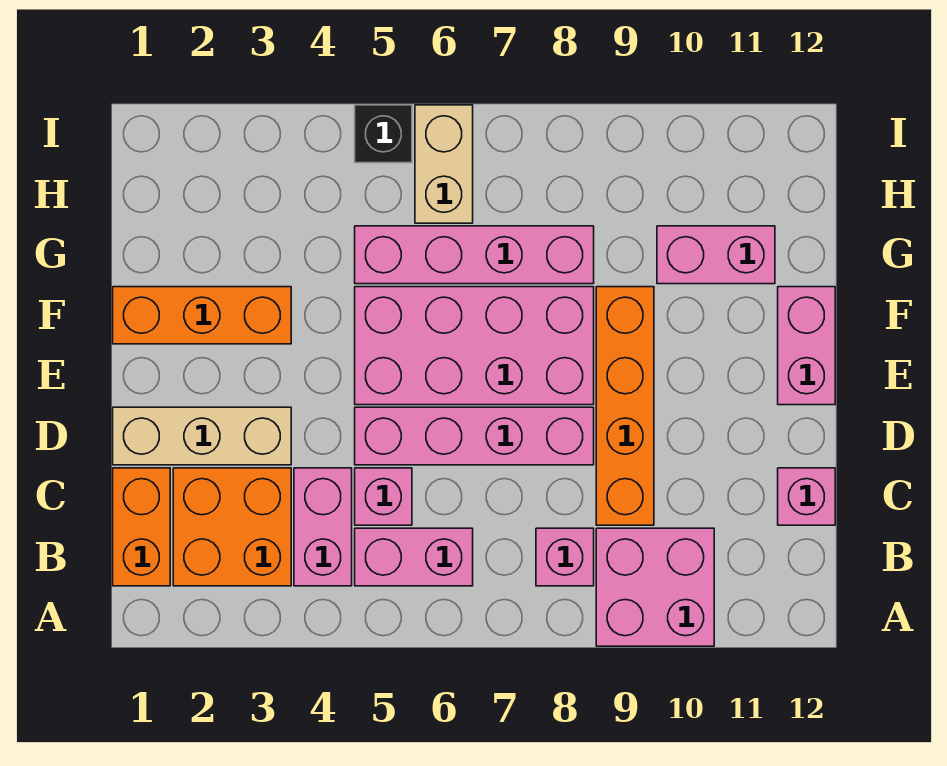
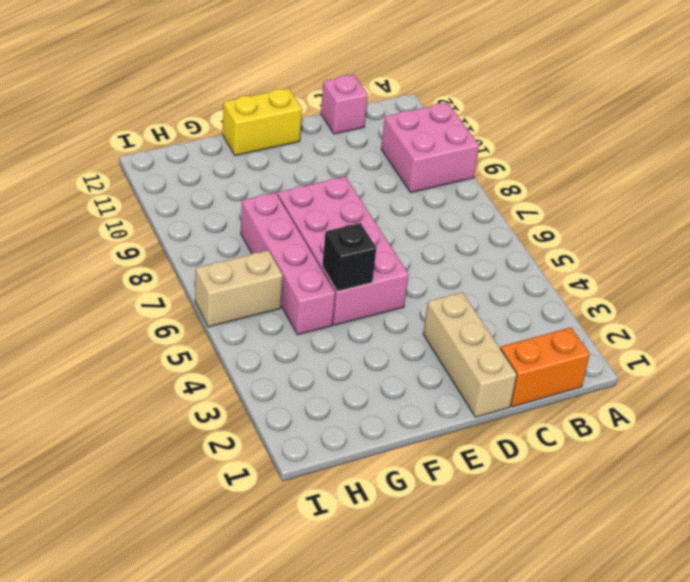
yellow brick E12:F12 level 1 -> pink brick E12:F12 level 1
black brick F5 level 2 -> black brick I5 level 1
none -> orange brick B2:C3 level 1
none -> pink brick B4:C4 level 1
none -> pink brick B5:B6 level 1

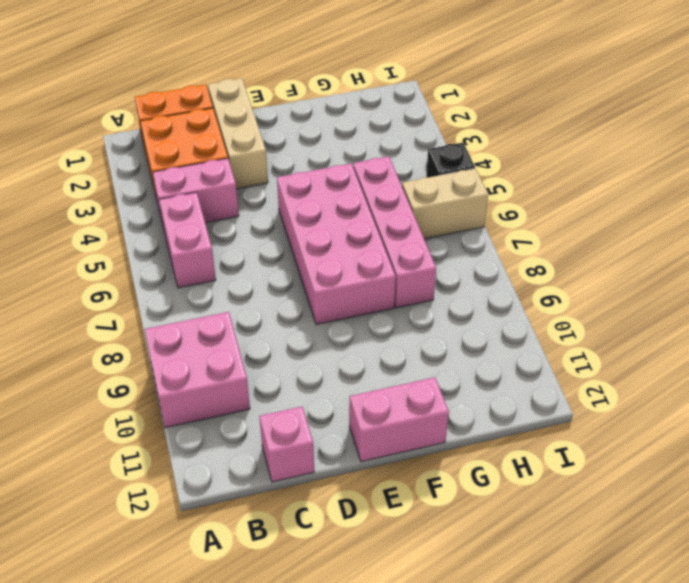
none -> pink brick B8 level 1
none -> pink brick C5 level 1
none -> orange brick C9:F9 level 1

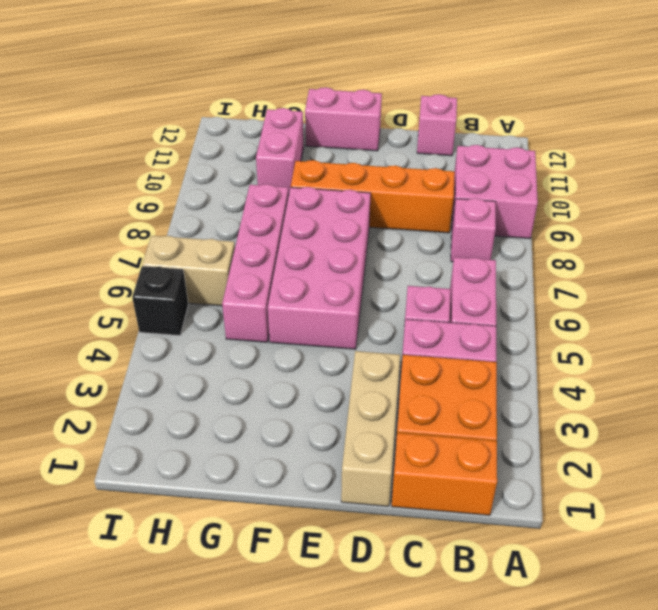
none -> pink brick D5:D8 level 1
none -> orange brick F1:F3 level 1

